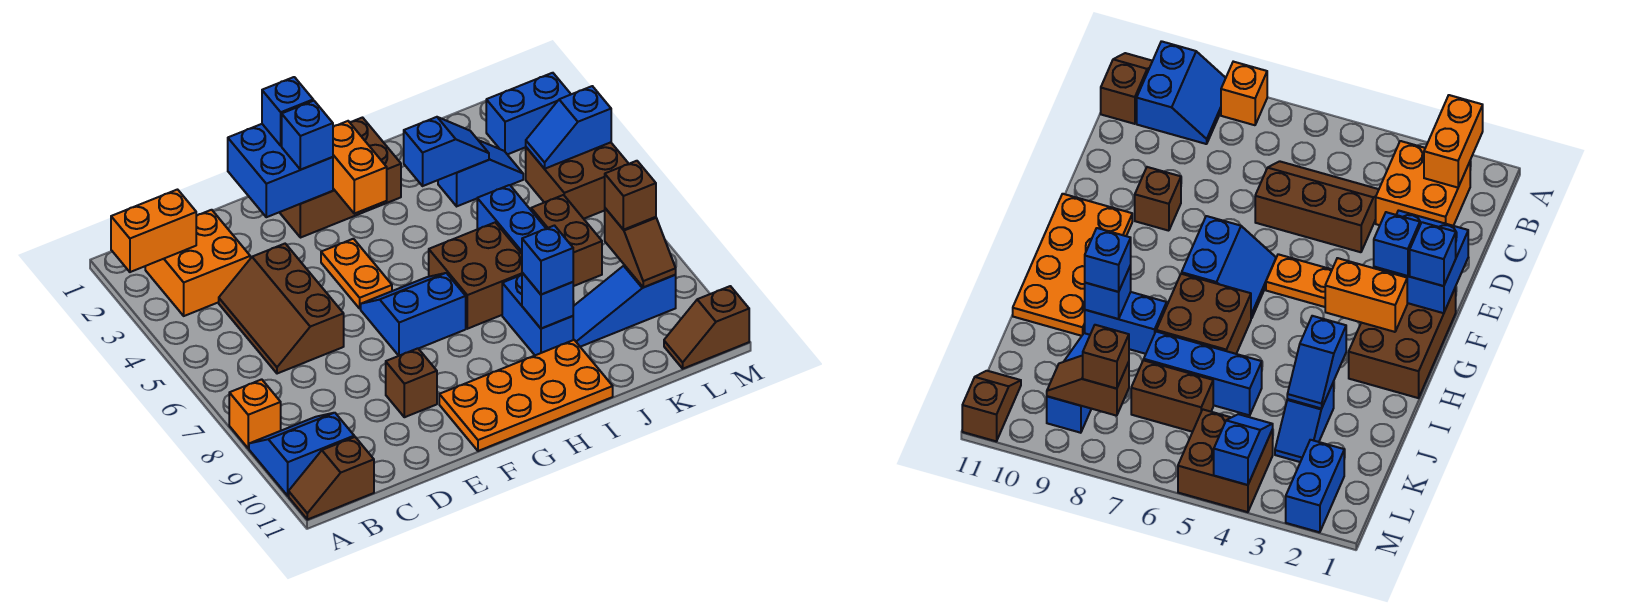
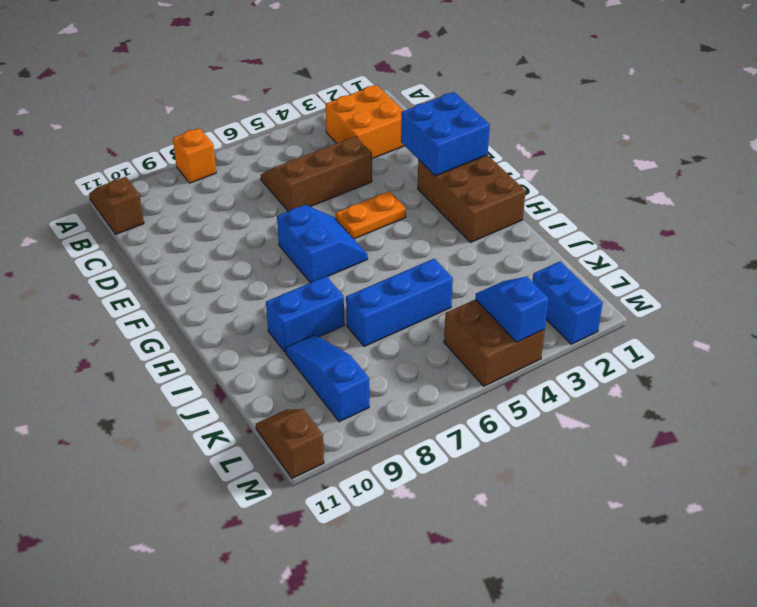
none -> blue slope A9:B10 level 1 top 10
none -> brown brick E9 level 1
none -> orange plate F10:I11 level 1
none -> brown brick H6:I7 level 1

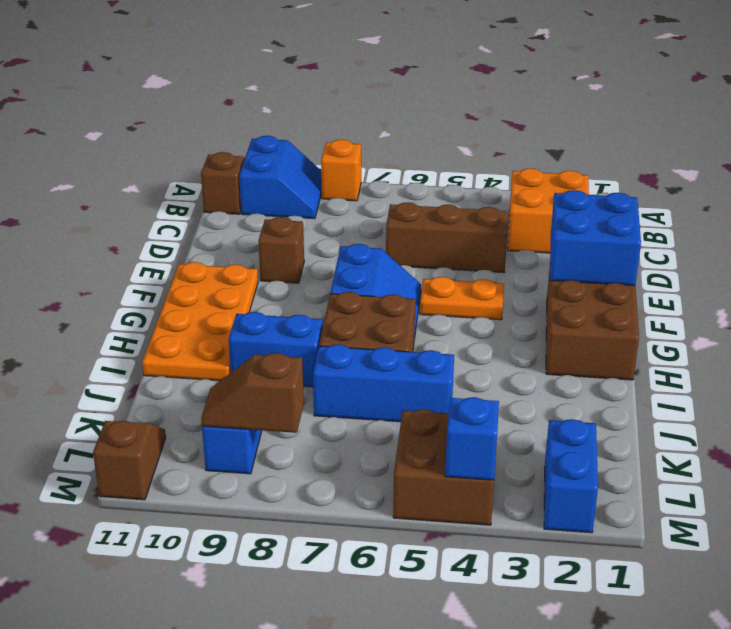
none -> blue slope J3:K3 level 1 top J
none -> brown brick K6:K7 level 1
none -> orange brick A2:B2 level 2
none -> orange brick G2:G3 level 2

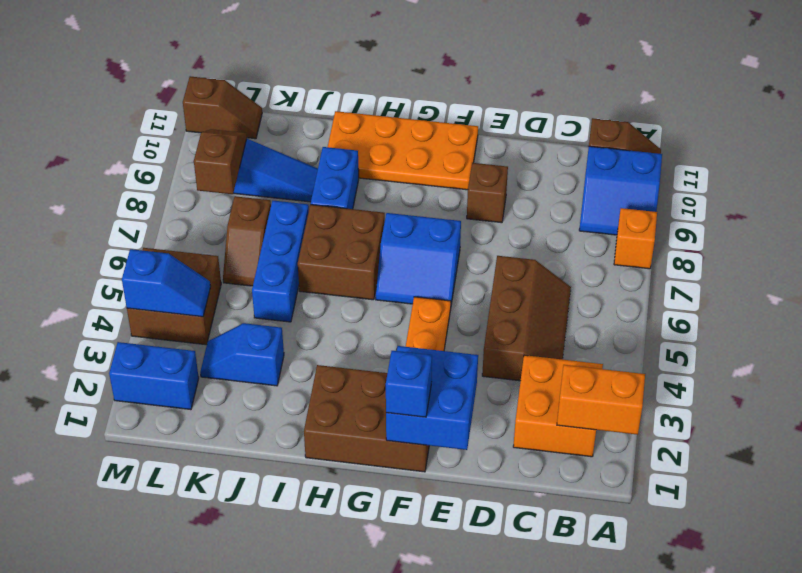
brown slope K6:K7 level 1 top 7 -> brown brick K6:K7 level 1
none -> orange brick G2:G3 level 2
none -> blue slope I3:J3 level 2 top I
none -> blue brick I9 level 2
none -> blue brick F2 level 3

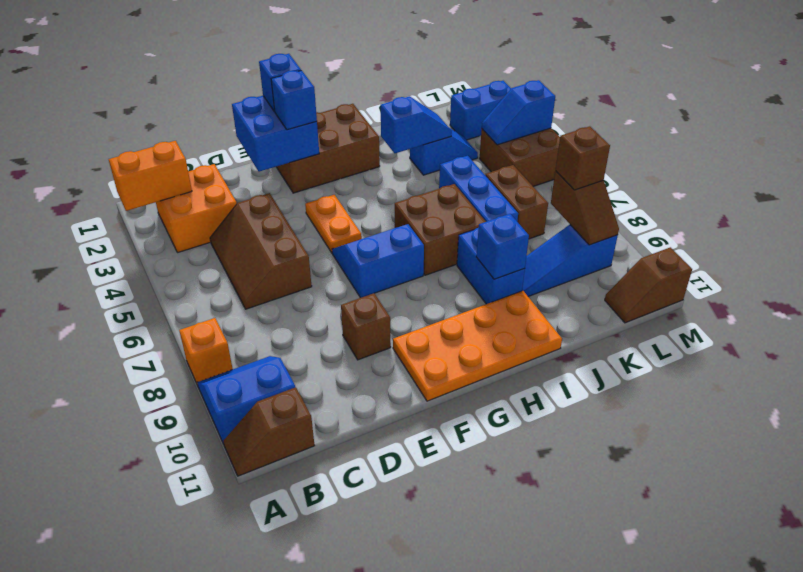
none -> orange brick G2:G3 level 2
none -> blue brick I9 level 3

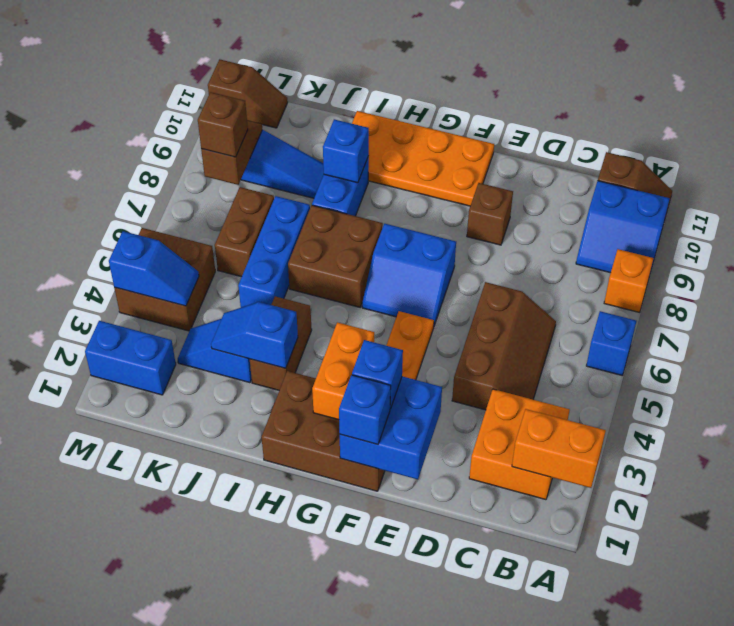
blue brick A6 level 1 -> blue brick I9 level 3
brown brick I3:I4 level 1 -> none

